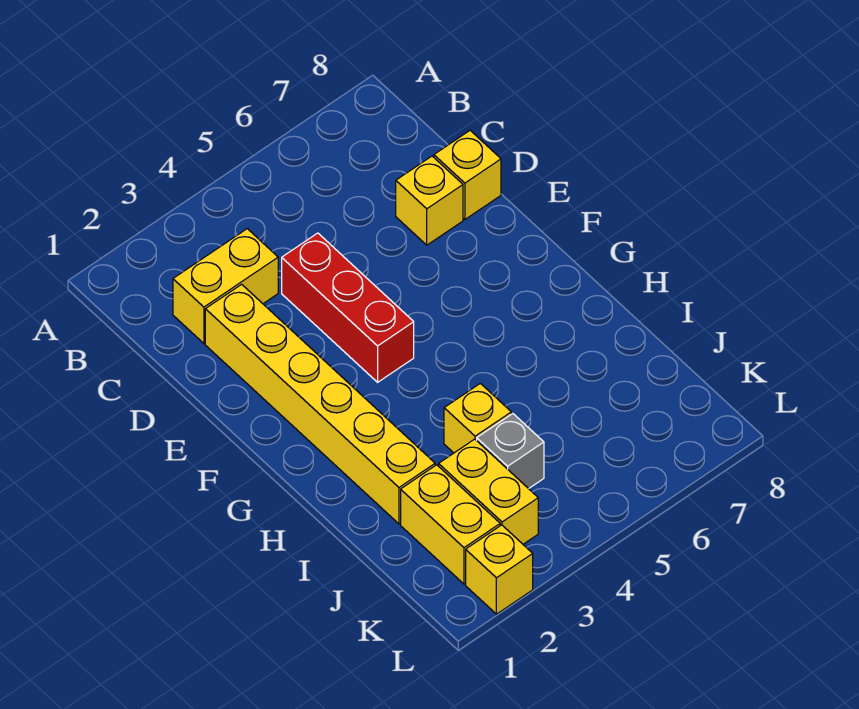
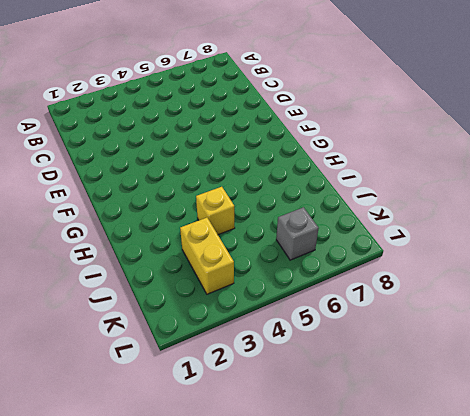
grey brick K6 level 1 -> grey brick J4 level 1
none -> yellow brick C2:C3 level 1
none -> yellow brick D2:I2 level 1

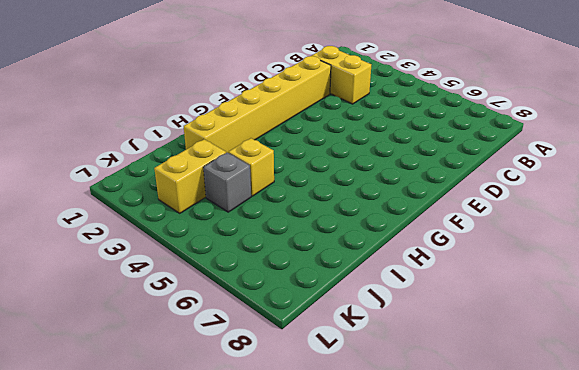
none -> red brick D4:F4 level 1
none -> yellow brick D7 level 1

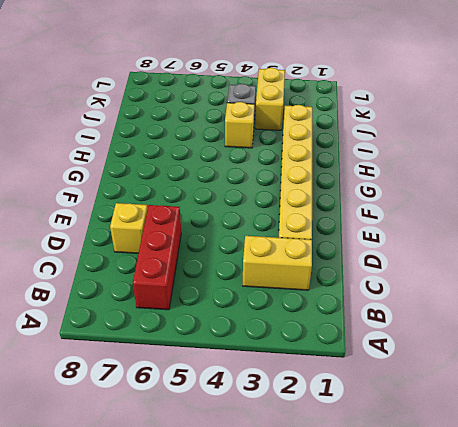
red brick B6:D6 level 1 -> red brick D4:F4 level 1
none -> yellow brick D8 level 1
none -> yellow brick J2:K2 level 1

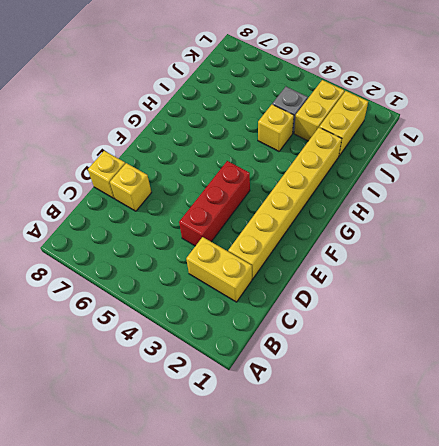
none -> yellow brick L2 level 1

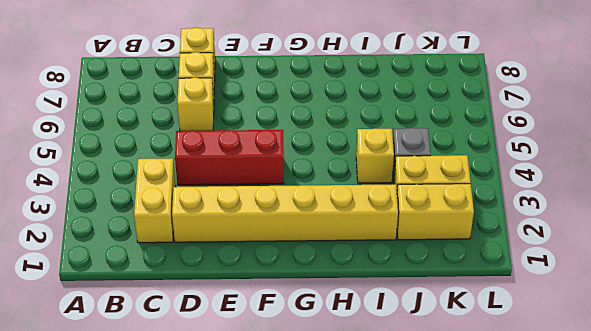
yellow brick D6 level 1 -> yellow brick L2 level 1

